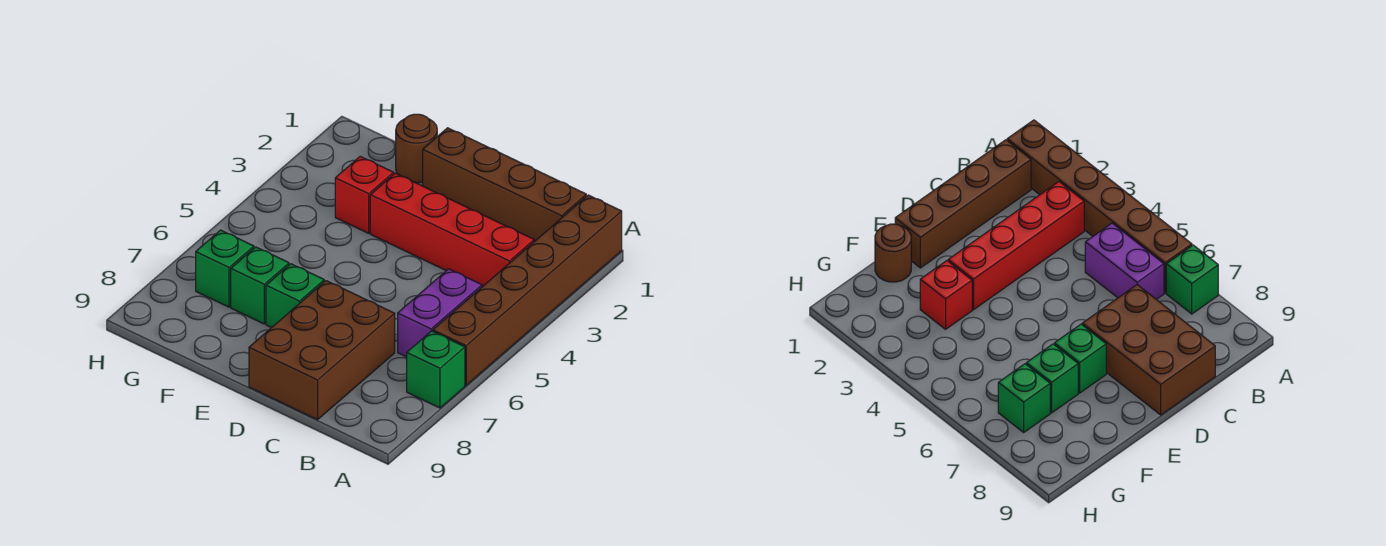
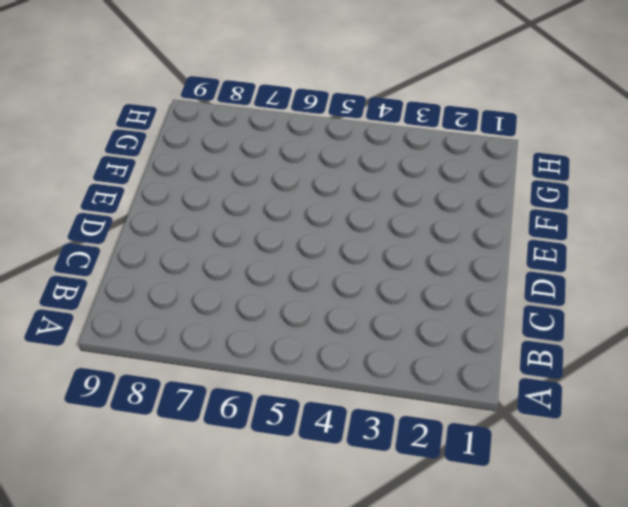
none -> brown brick A1:A6 level 1
none -> green brick A7 level 1

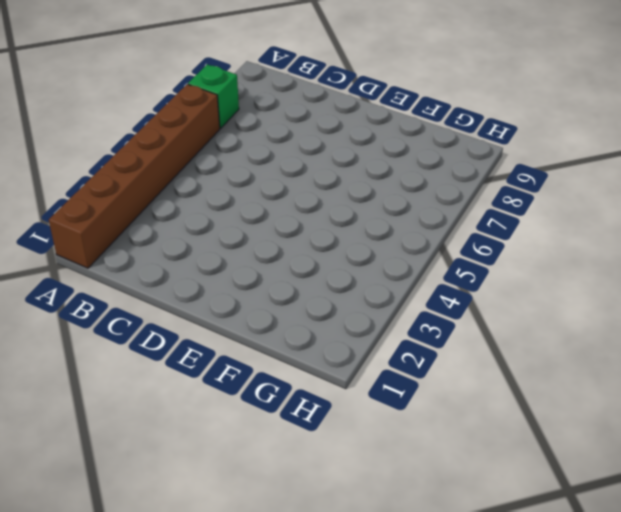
none -> brown brick B1:E1 level 1
none -> red brick B3:E3 level 1

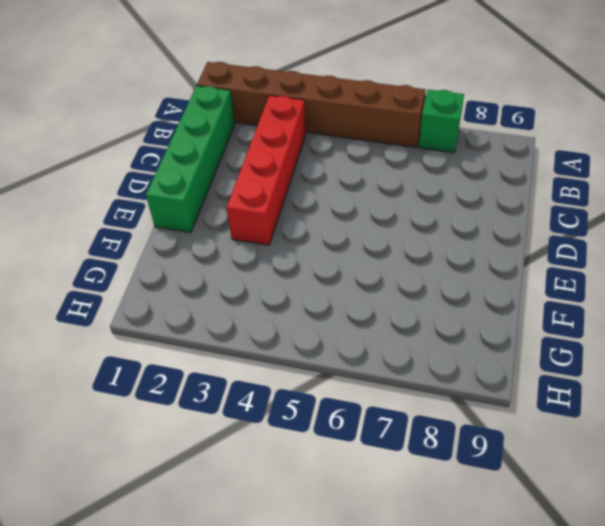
green brick B1:E1 level 1 -> brown brick B1:E1 level 1
none -> purple brick B5:B6 level 1
none -> brown brick C7:D9 level 1

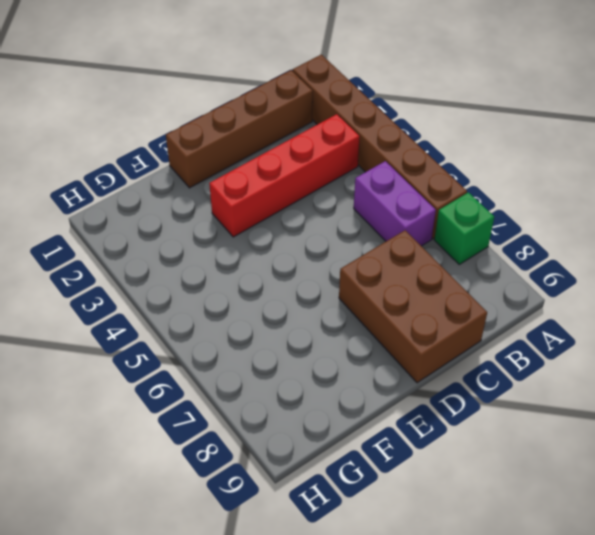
none -> green brick E7 level 1
none -> brown round brick F1 level 1

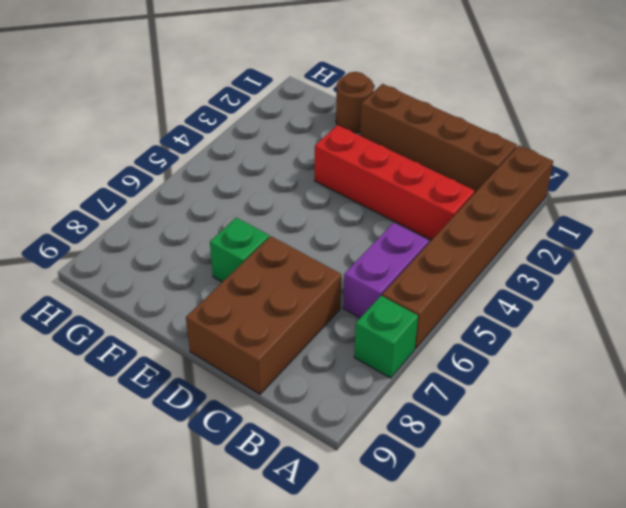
none -> red brick F3 level 1
none -> green brick F7 level 1

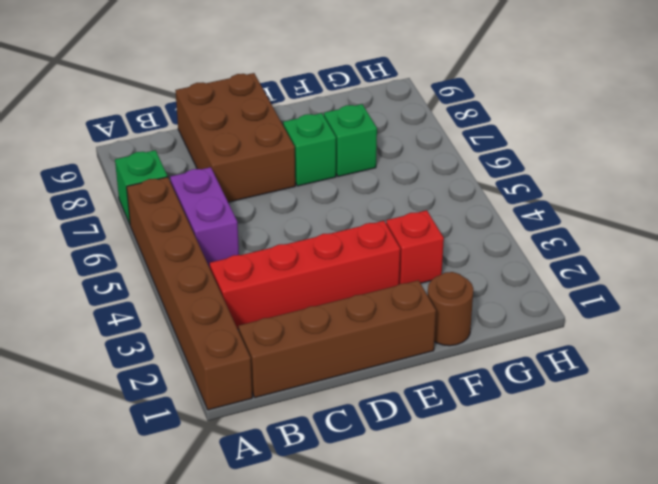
none -> green brick G7 level 1

